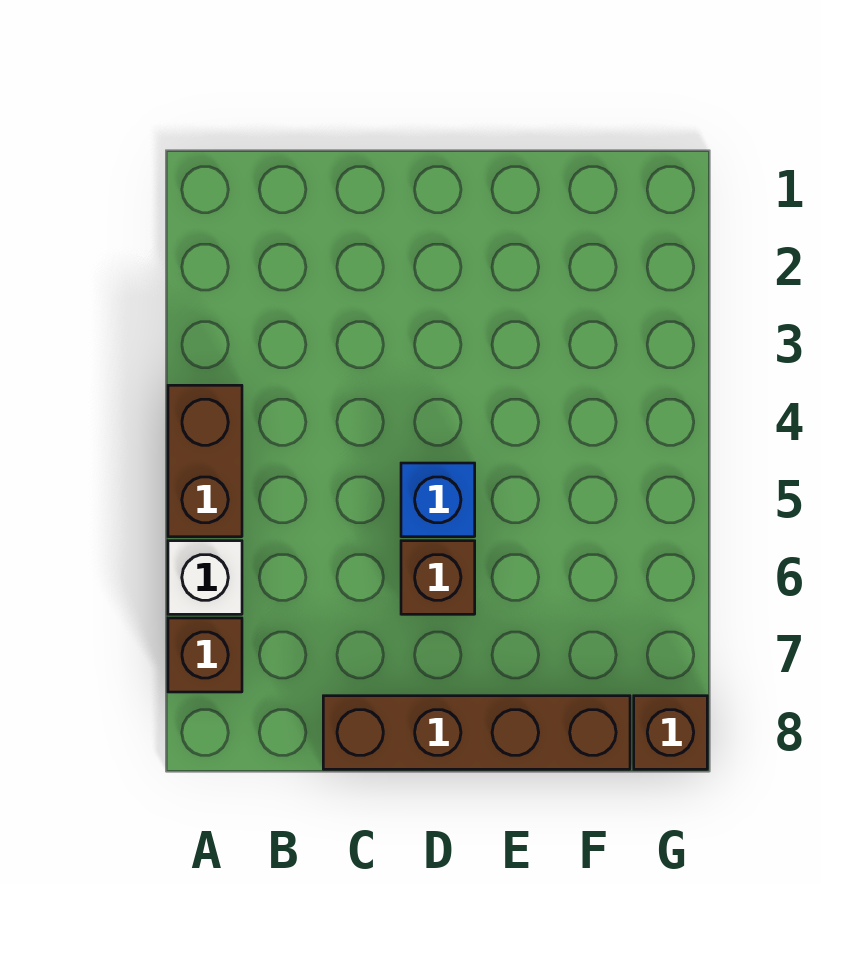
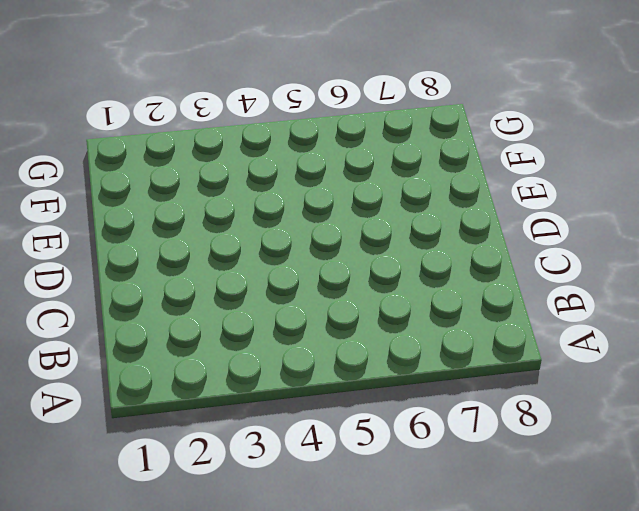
none -> brown brick A4:A5 level 1
none -> white brick A6 level 1

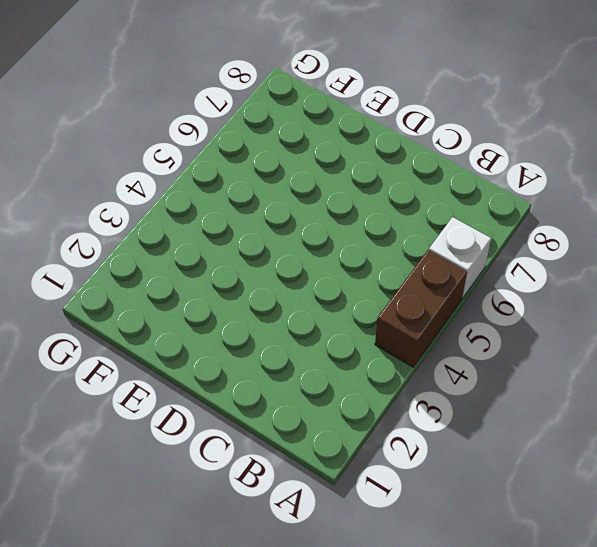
none -> brown brick A7 level 1
none -> brown brick C8:F8 level 1

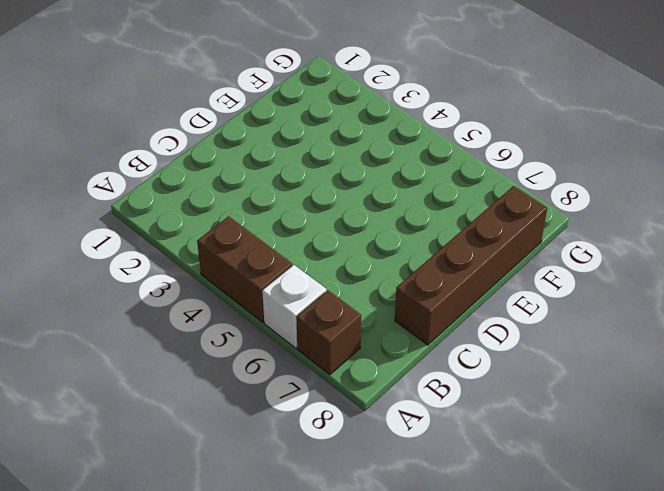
none -> blue brick D5 level 1
none -> brown brick D6 level 1

